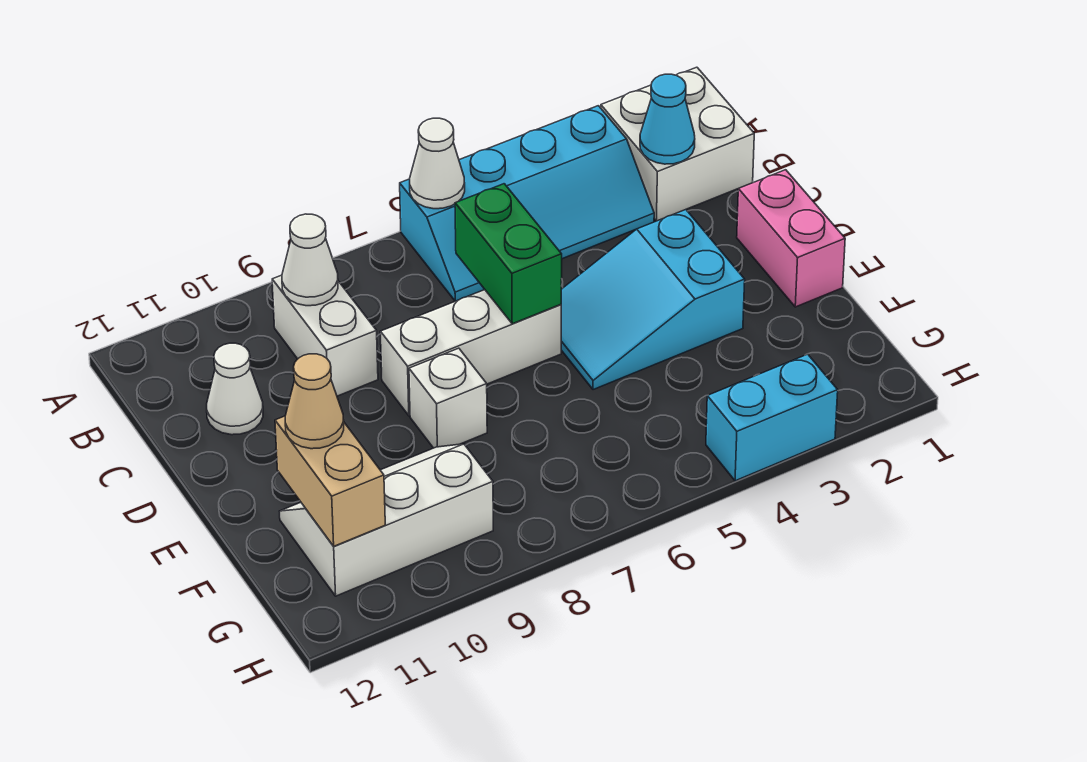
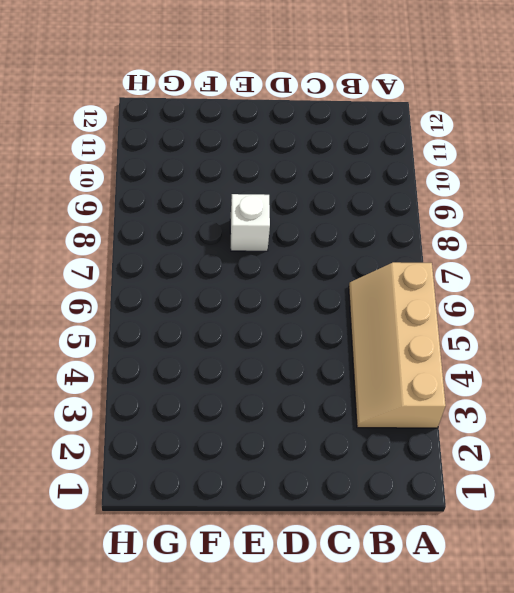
tan slope A3:B6 level 1 top A -> cyan slope A3:B6 level 1 top A
none -> white brick A1:B2 level 1
none -> white brick B9:C9 level 1
none -> white cone C11 level 1

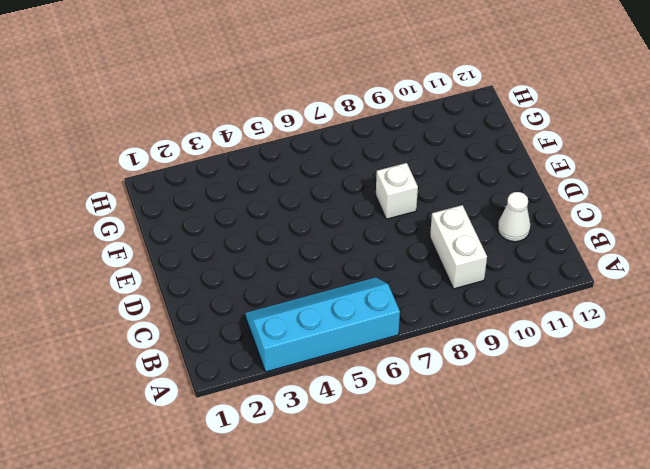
none -> white brick A1:B2 level 1
none -> pink brick D1:E1 level 1
none -> cyan slope D3:E5 level 1 top 3

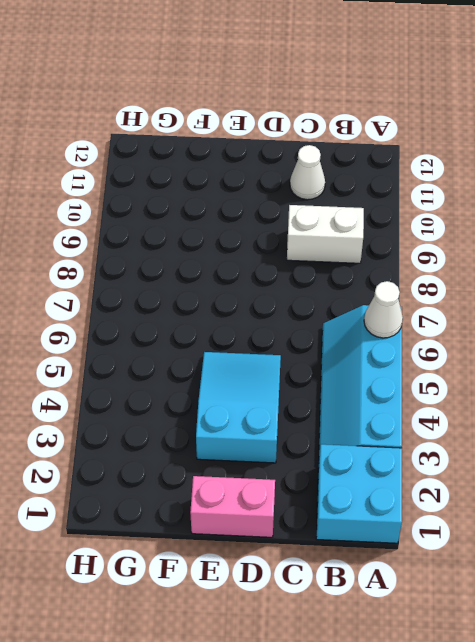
cyan brick A1:B2 level 1 -> white brick A1:B2 level 1
none -> white brick D6:D8 level 1
none -> white brick E8 level 1
none -> white slope F9:G11 level 1 top G

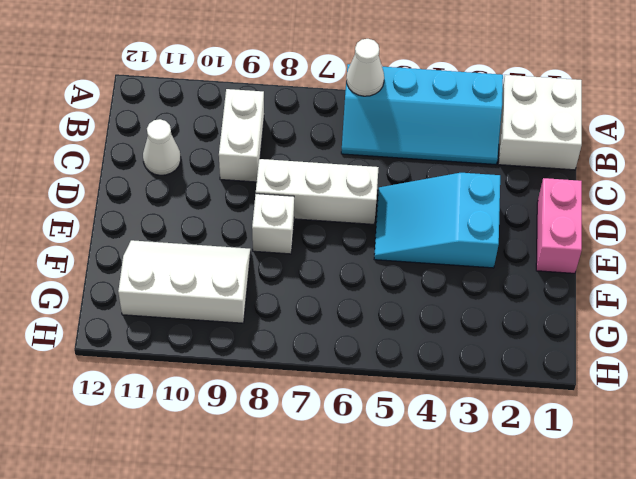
none -> cyan brick H3:H4 level 1
none -> cyan cone B2 level 2
none -> white cone B9 level 2

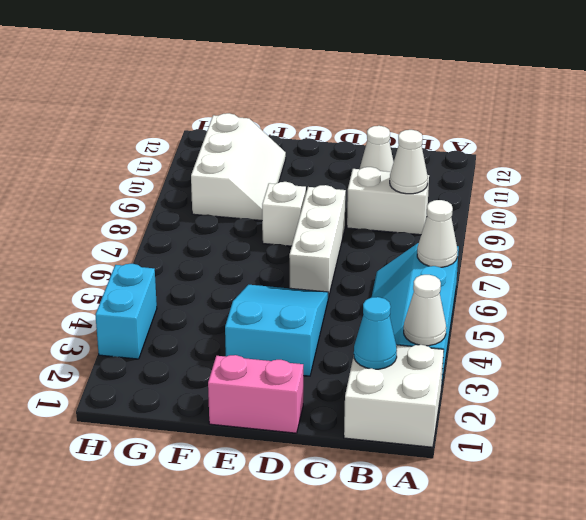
white cone A3 level 2 -> none
none -> green brick C6:D6 level 2
none -> tan brick F11:G11 level 2
none -> tan cone F11 level 3

